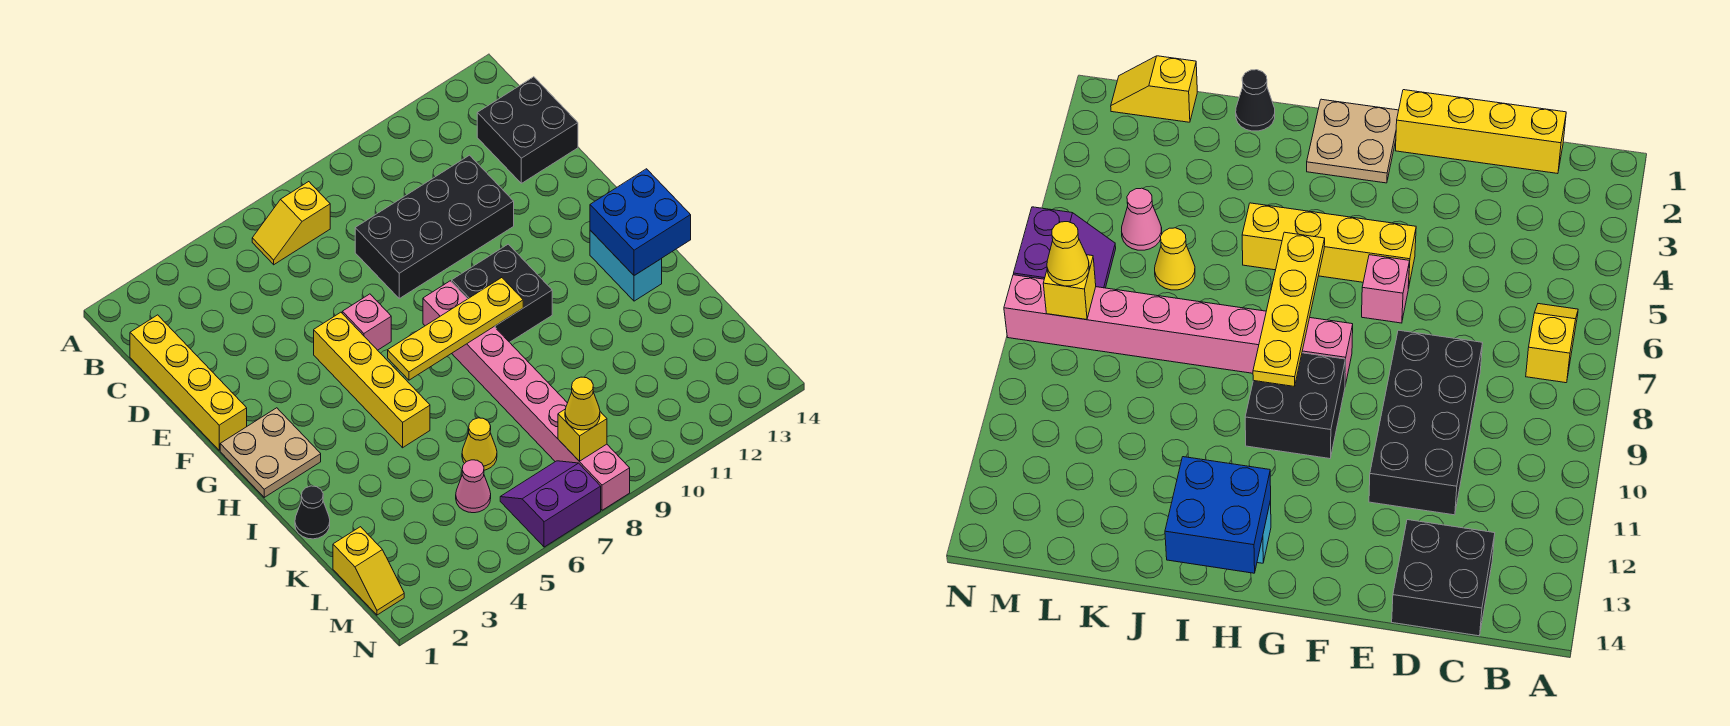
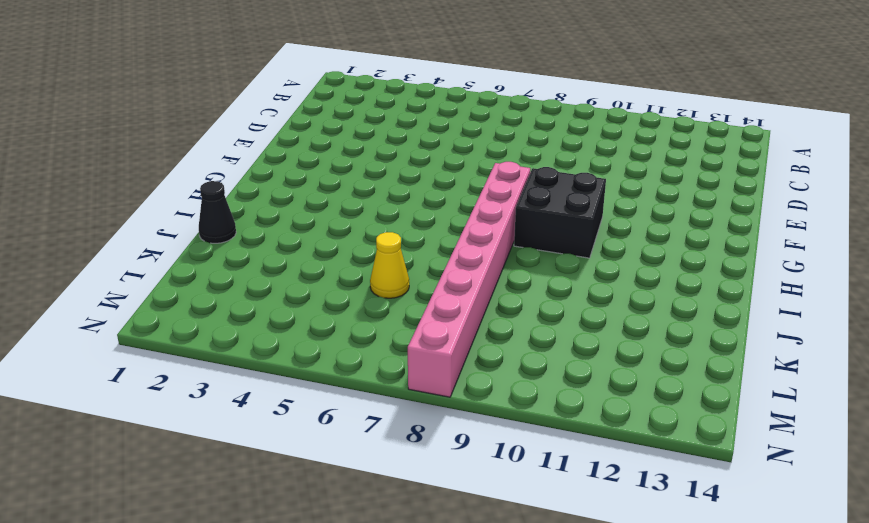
none -> yellow slope B6:B7 level 1 top 7
none -> yellow brick C1:F1 level 1
none -> black brick C13:D14 level 1

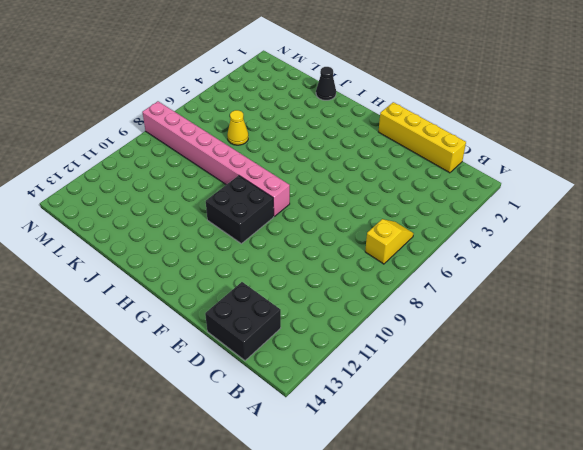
none -> black brick D8:E11 level 1
none -> yellow brick F5:I5 level 1
none -> pink brick F6 level 1

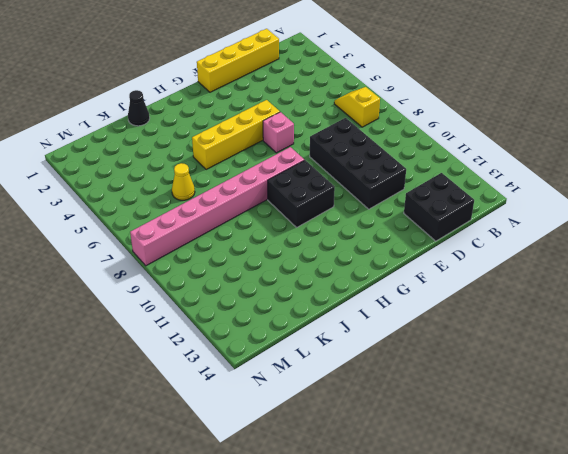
none -> tan plate G1:H2 level 1
none -> cyan brick H13:I13 level 1
none -> yellow slope L1:M1 level 1 top L

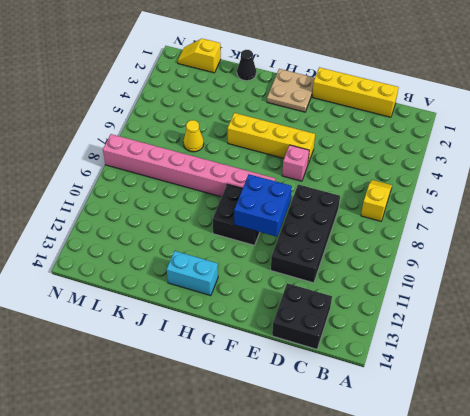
blue brick F9:G10 level 2 -> blue brick H13:I14 level 2
none -> pink cone L5 level 1
none -> purple slope M6:N7 level 1 top N
none -> yellow plate H6:H9 level 2

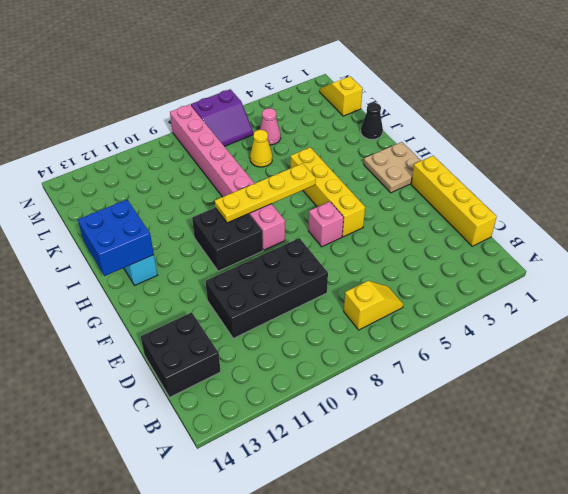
none -> yellow brick M8 level 2
none -> yellow cone M8 level 3

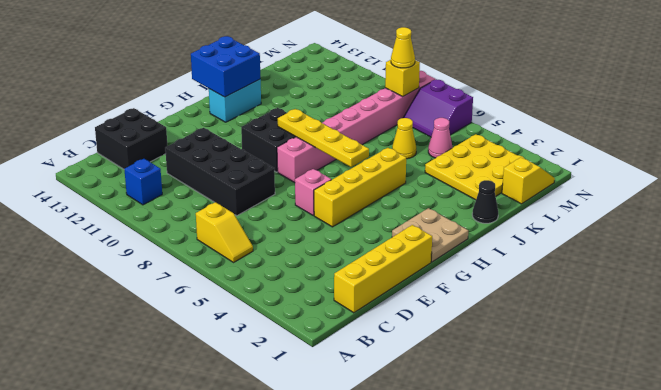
blue brick B11 level 1 -> none
yellow plate K2:M4 level 1 -> none

